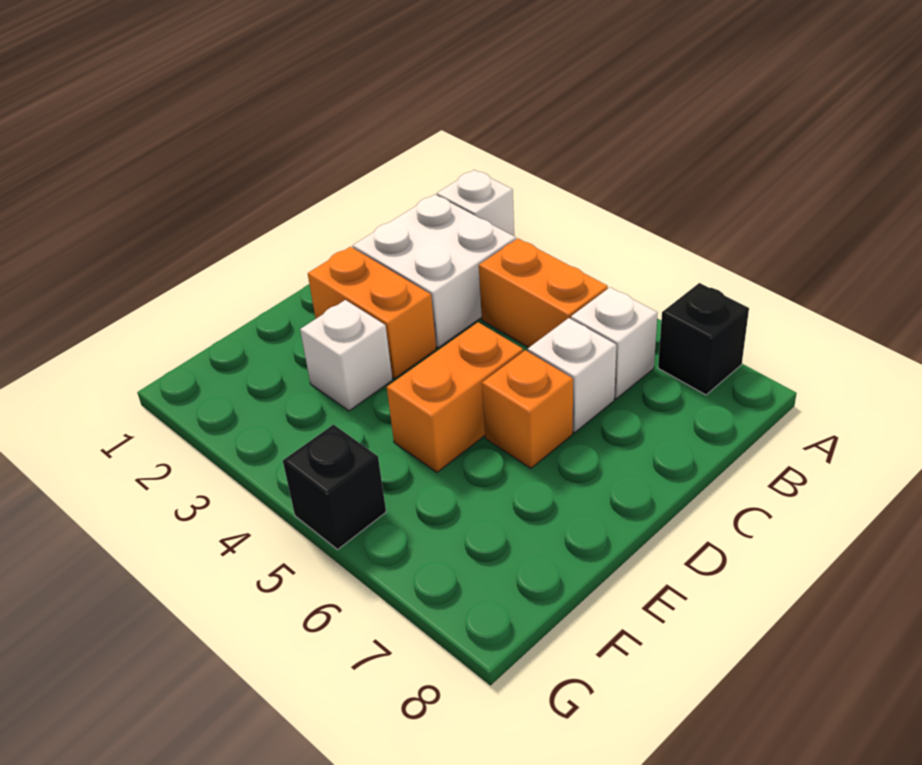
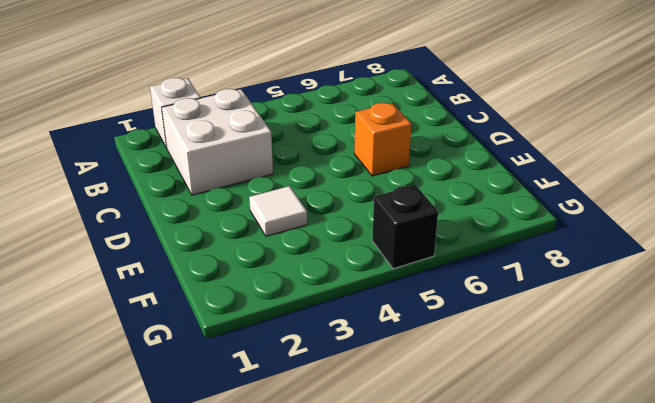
white tile E3 level 1 -> white brick E3 level 1
none -> black brick A7 level 1
none -> orange brick B4:B5 level 1

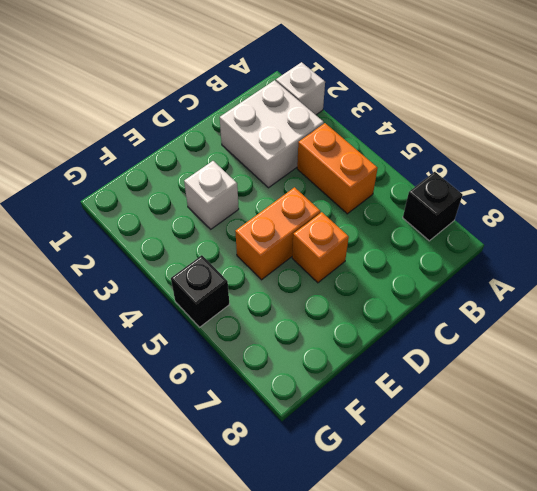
none -> white brick B6 level 1
none -> white brick C6 level 1

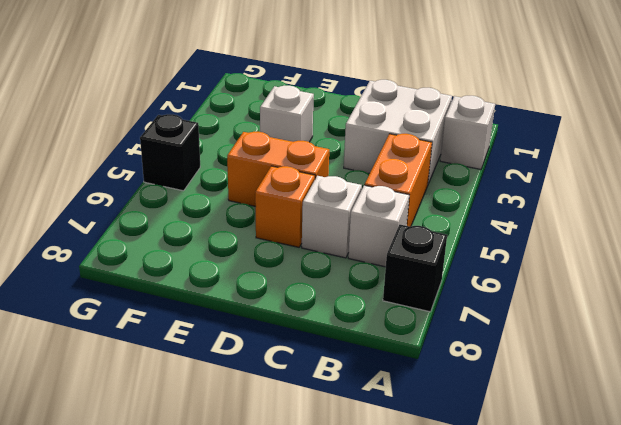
none -> orange brick D2:D3 level 1

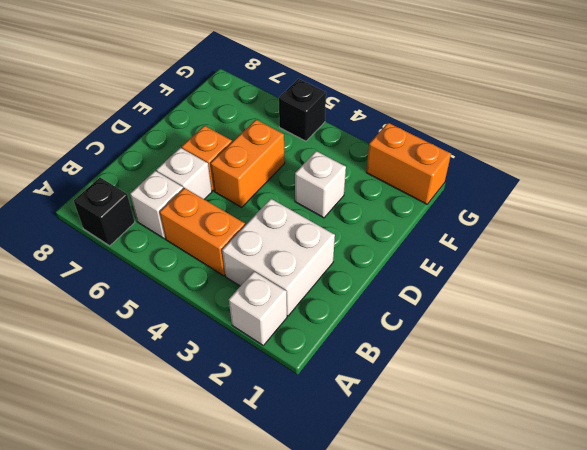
orange brick G1:G2 level 1 -> orange brick D2:D3 level 1

